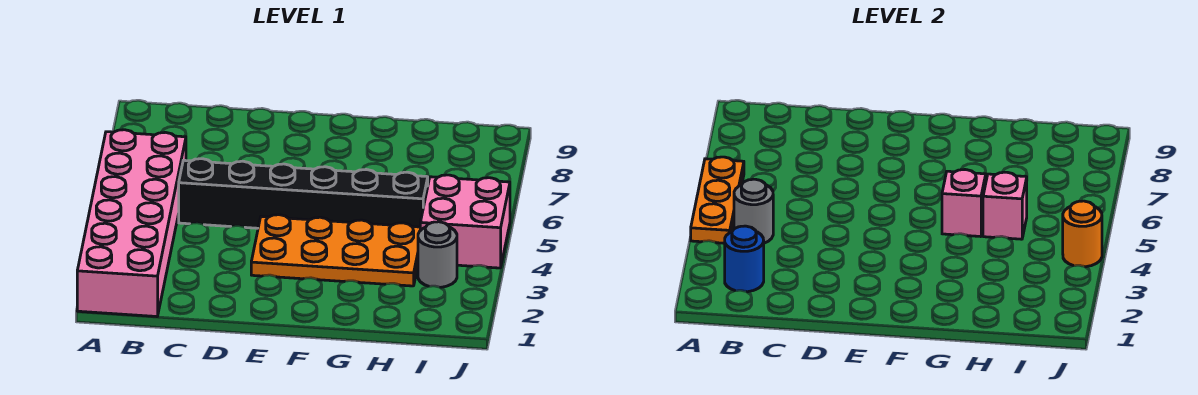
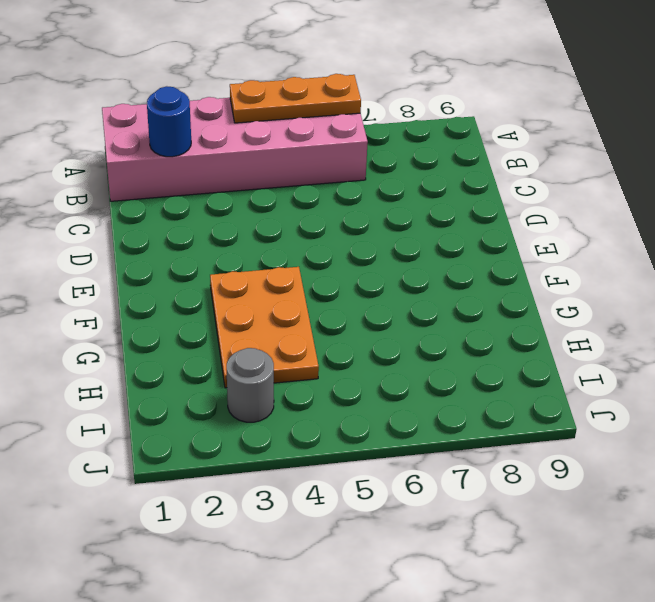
orange plate F3:H4 level 1 -> orange plate E3:H4 level 1
none -> black brick C5:H5 level 1
none -> pink brick I4:J5 level 1

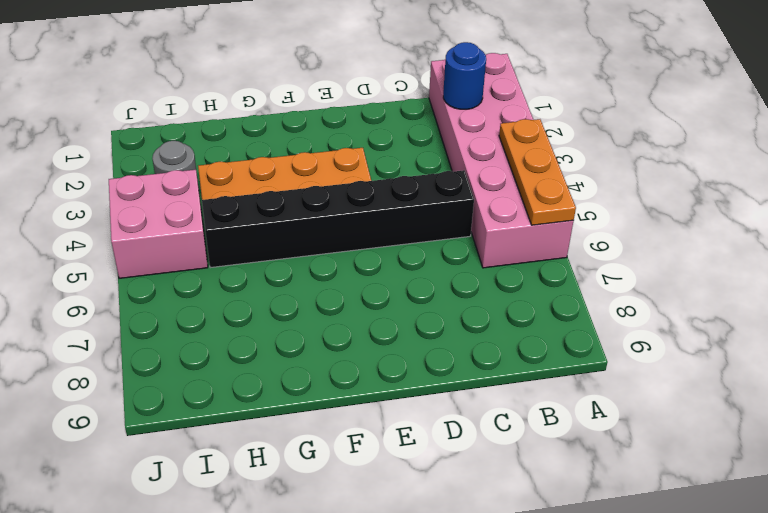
none -> grey round brick B4 level 2
none -> pink brick G5 level 2

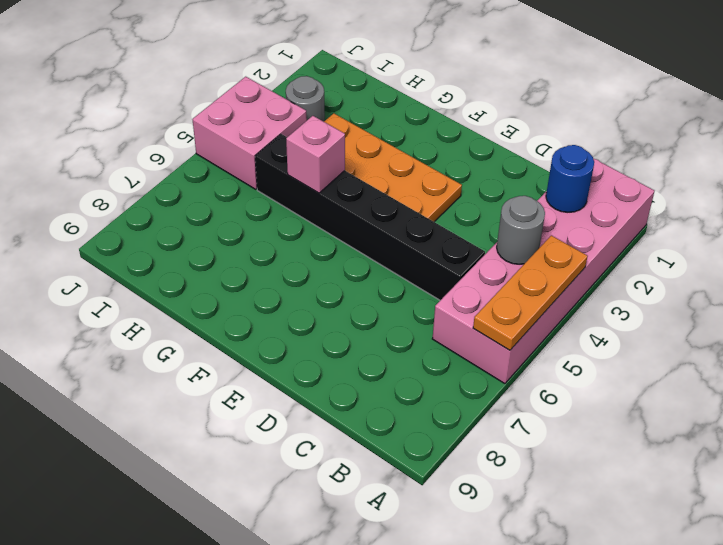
none -> pink brick H5 level 2
none -> orange round brick J4 level 2

